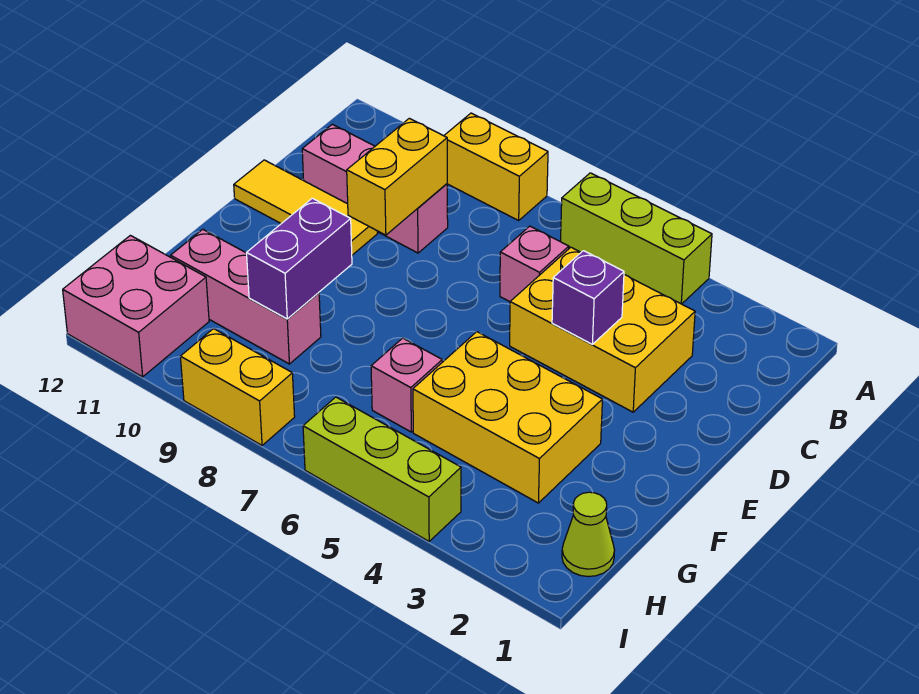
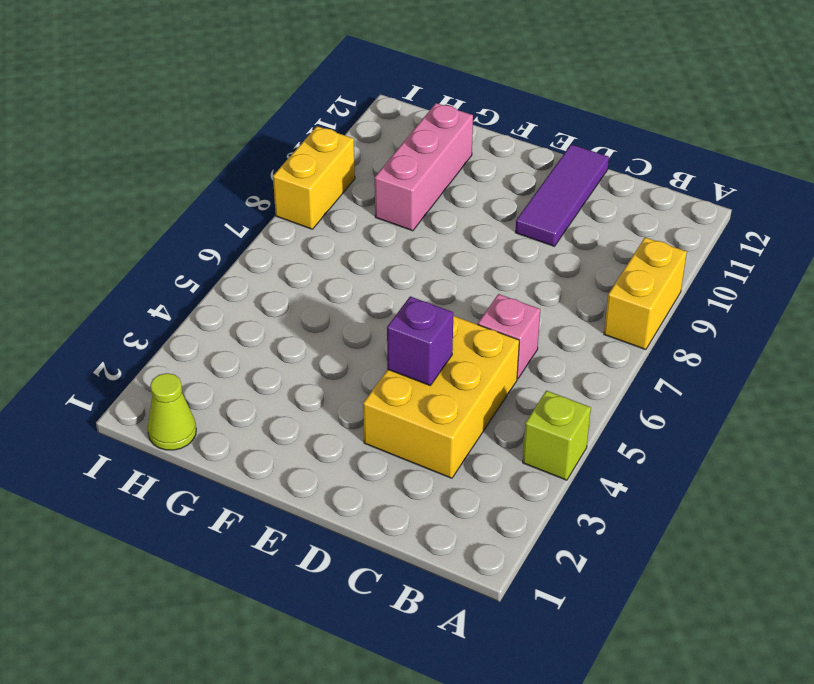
lime brick A4 level 1 -> lime brick A4:A6 level 1
purple tile D10:D12 level 1 -> yellow tile D10:D12 level 1
none -> pink brick C9:C11 level 1
none -> yellow brick F3:G5 level 1
none -> pink brick G6 level 1

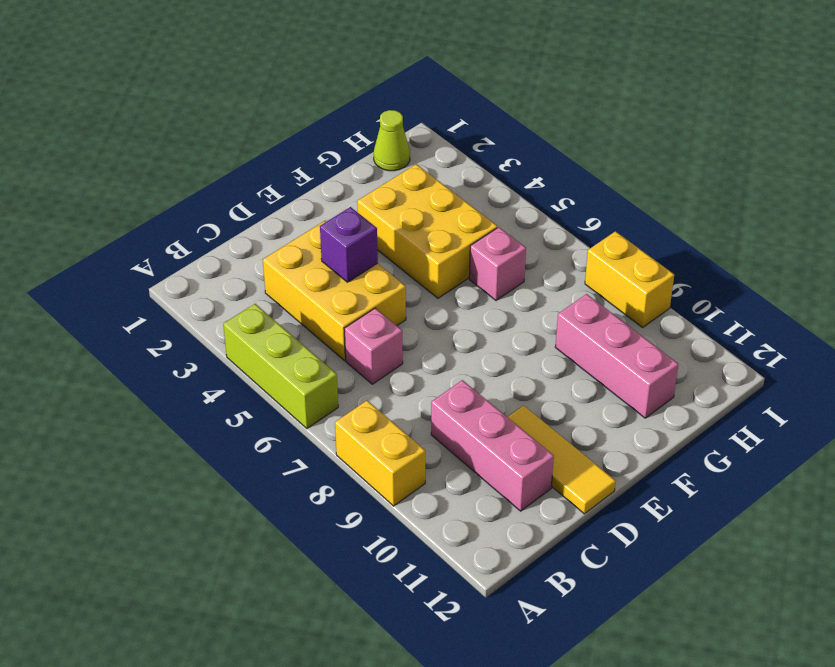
none -> pink brick H11:I12 level 1
none -> lime brick I4:I6 level 1
none -> yellow brick C9:D9 level 2

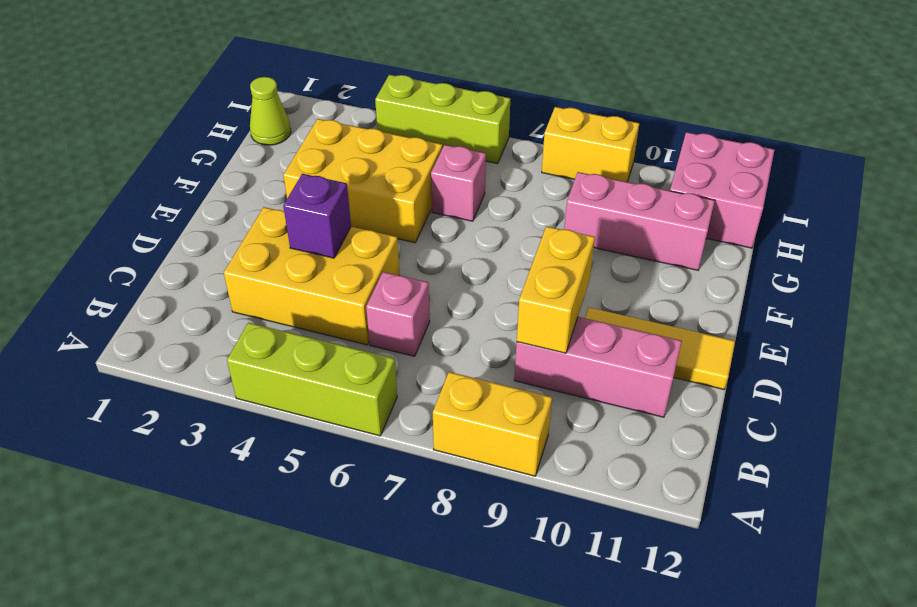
none -> purple brick F9:G9 level 2

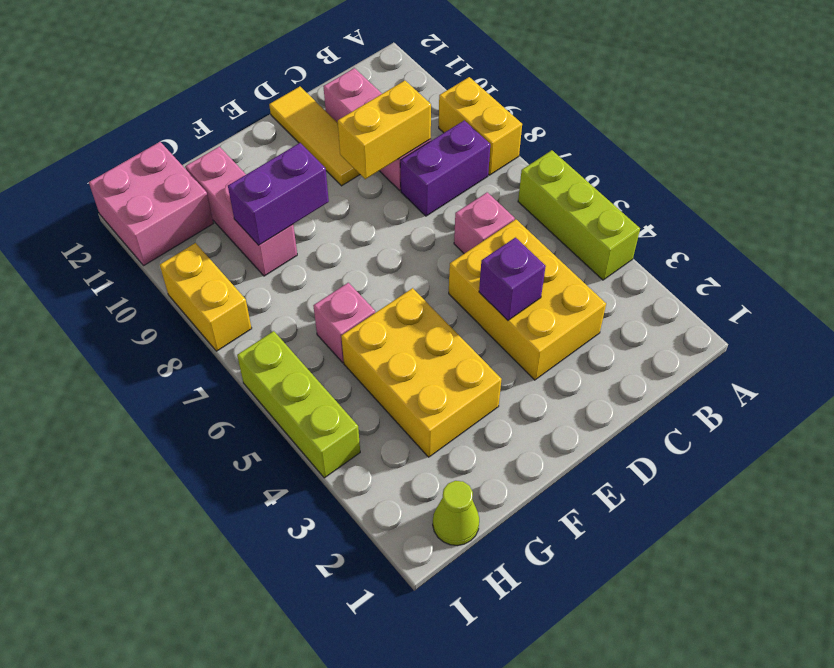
purple brick B8:C8 level 1 -> none

